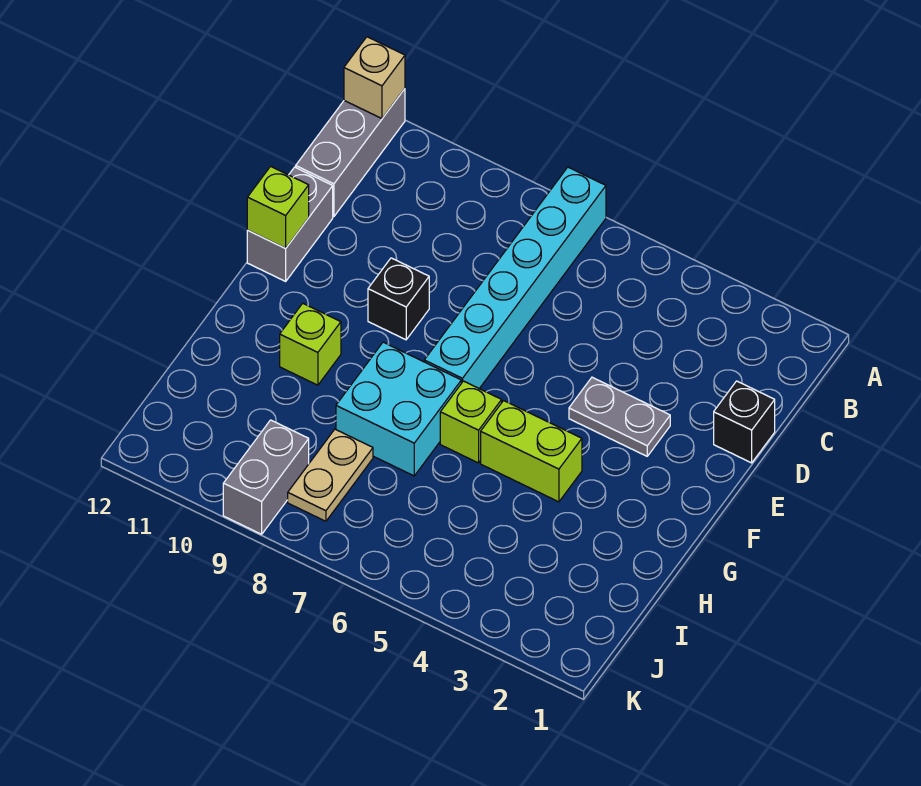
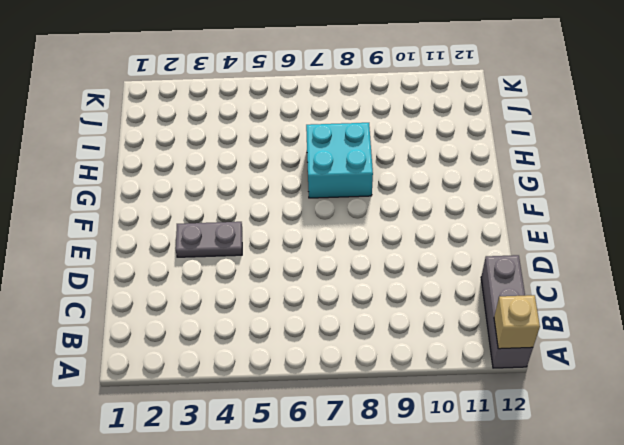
none -> cyan brick A7:F7 level 1
none -> black brick D1 level 1
none -> grey brick D12:E12 level 1

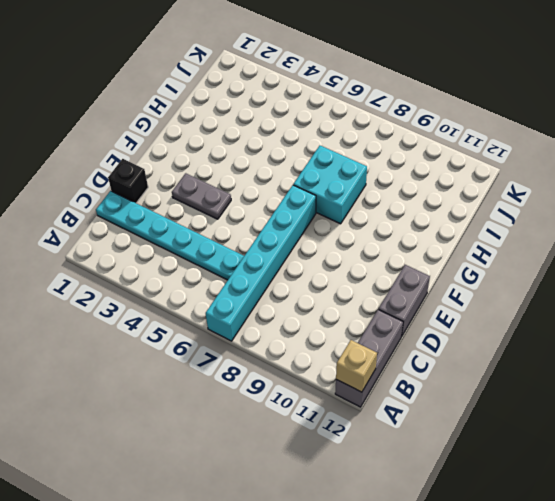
cyan plate C1:C6 level 1 -> none
none -> black brick E9 level 1
none -> lime brick G4:G5 level 1
none -> lime brick G6 level 1

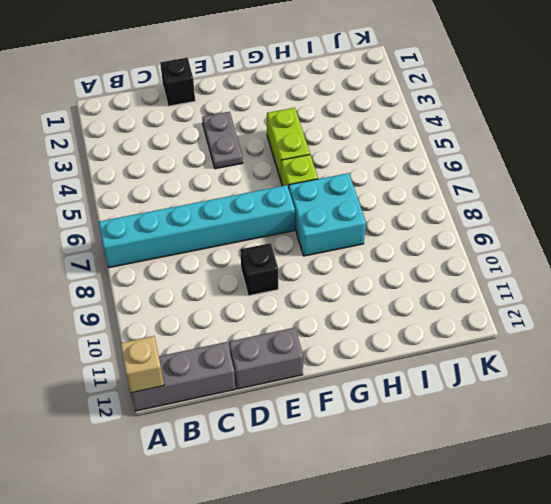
none -> lime brick G10 level 1
none -> tan plate I8:J8 level 1
none -> grey brick J9:K9 level 1

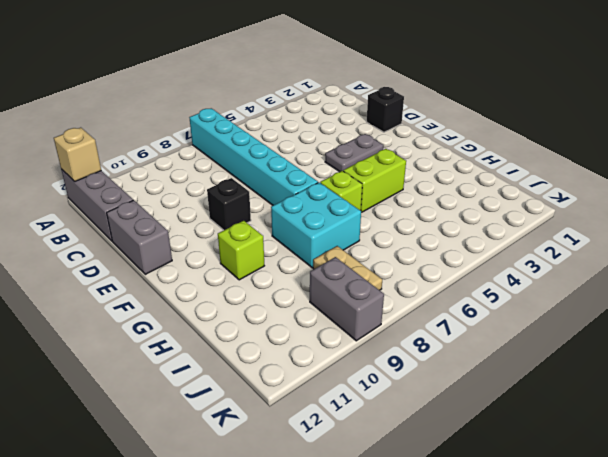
none -> lime brick E12 level 2

